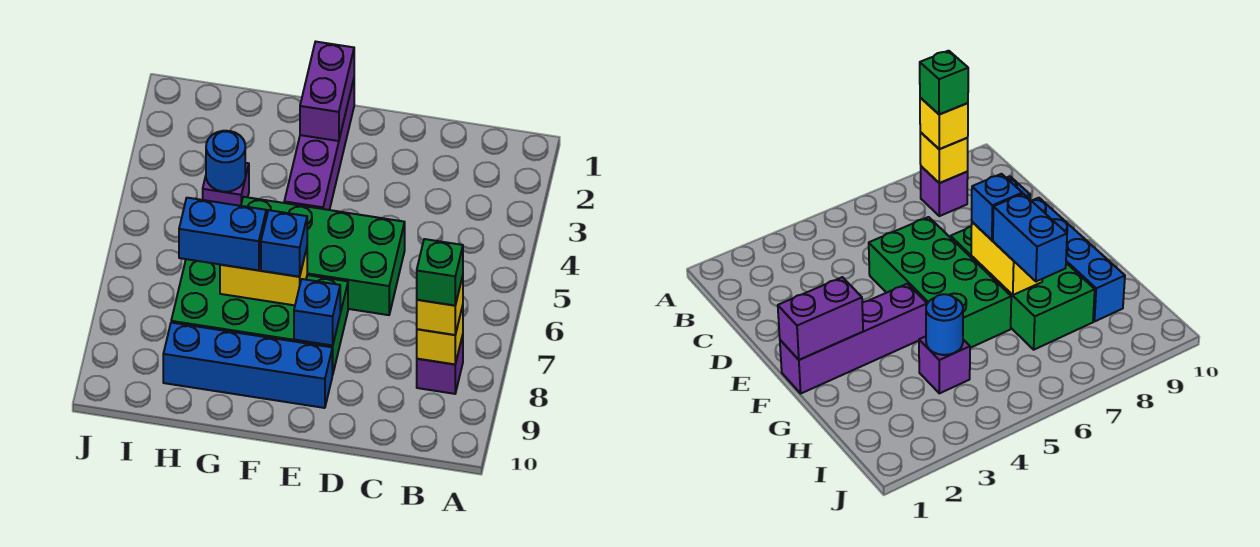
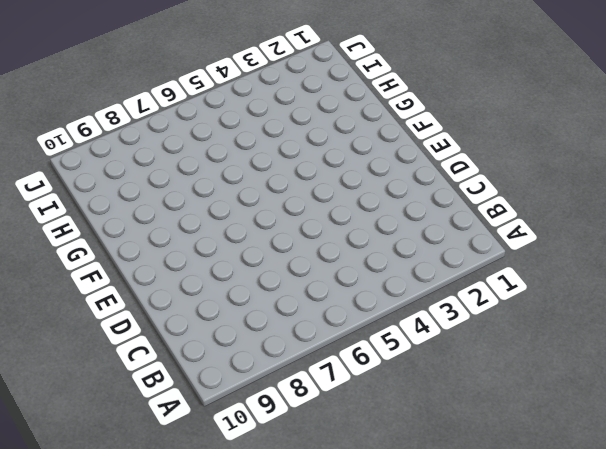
none -> purple brick B8 level 1
none -> green brick D5:G6 level 1
none -> green brick E7:H8 level 1

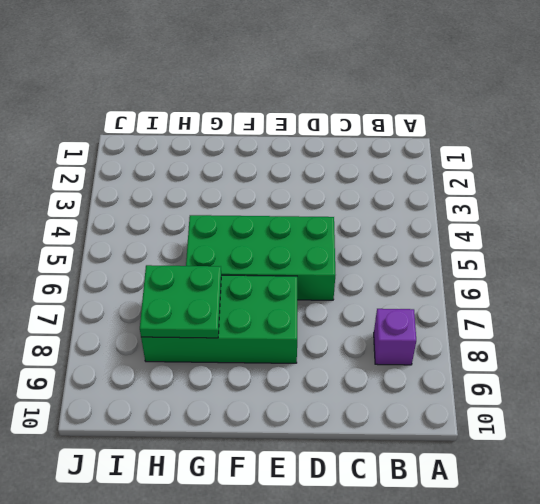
green plate G7:H8 level 2 -> yellow brick F7:G7 level 2
none -> blue brick E9:H9 level 1
none -> purple brick F1:F4 level 1
none -> purple brick H4 level 1

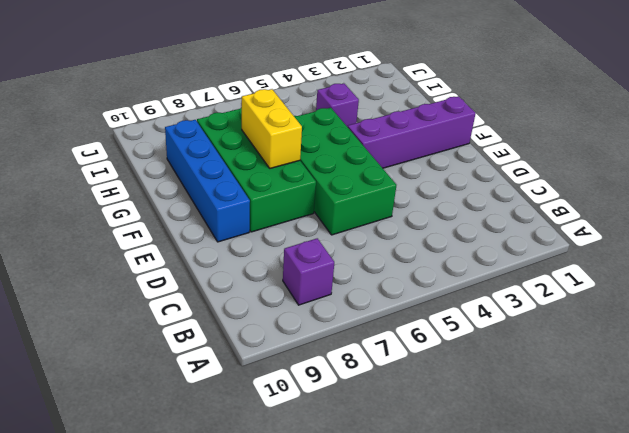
none -> yellow brick B8 level 2
none -> blue brick E8 level 2
none -> purple brick F1:F2 level 2

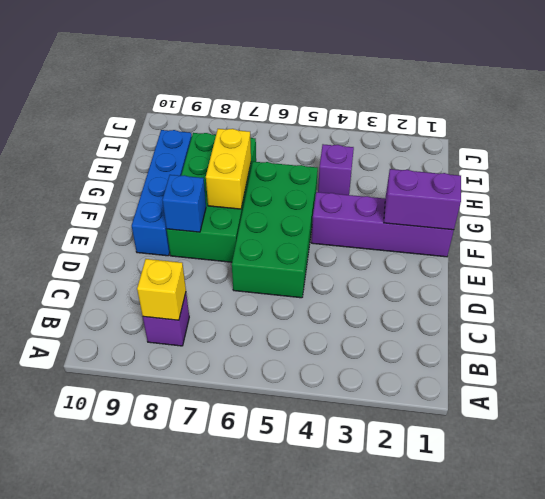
none -> blue round brick H4 level 2
none -> yellow brick B8 level 3
none -> blue brick F7 level 3

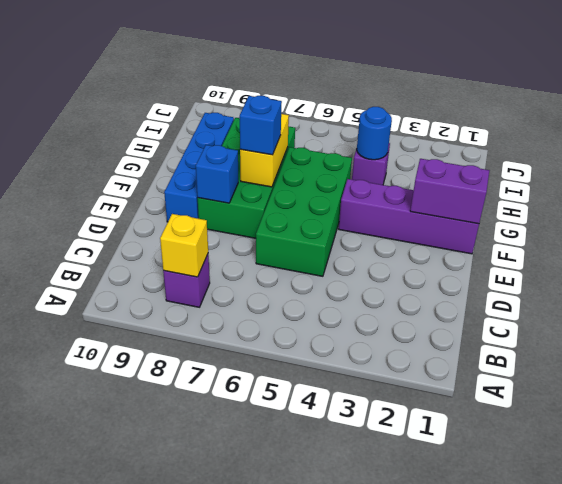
none -> yellow brick B8 level 3
none -> blue brick G7:H7 level 3
none -> green brick B8 level 4

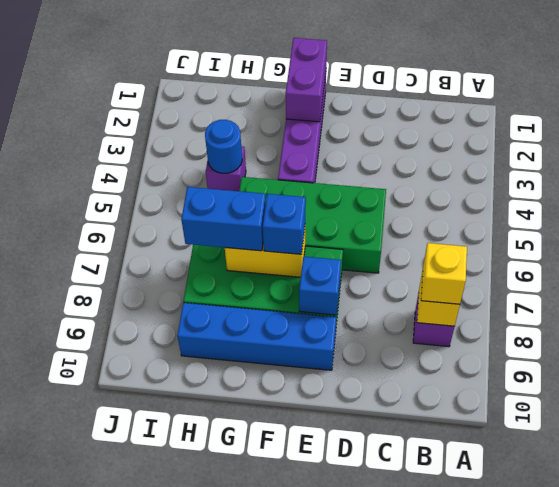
none -> green brick B8 level 4

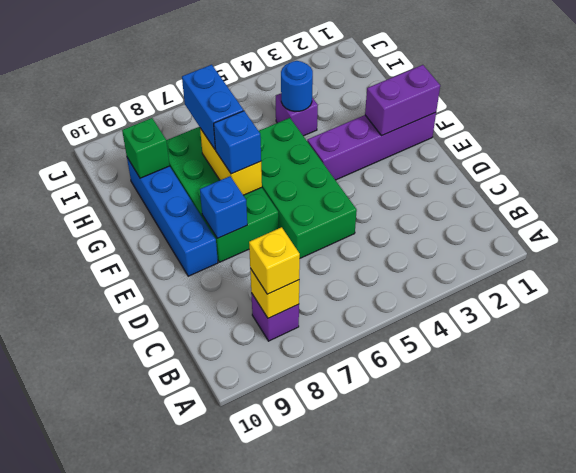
green brick H9 level 2 -> green brick B8 level 4

